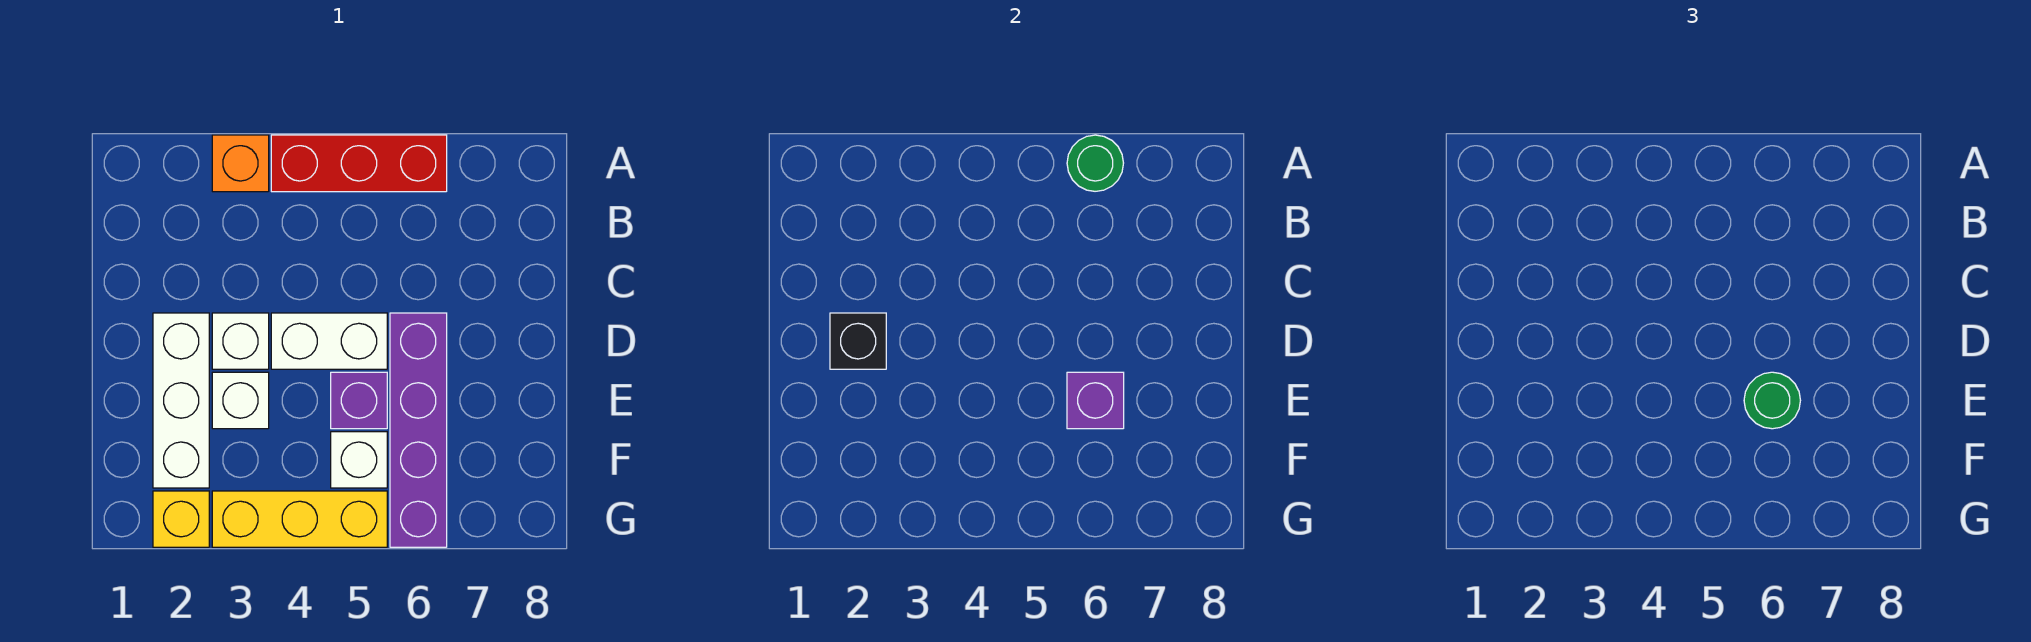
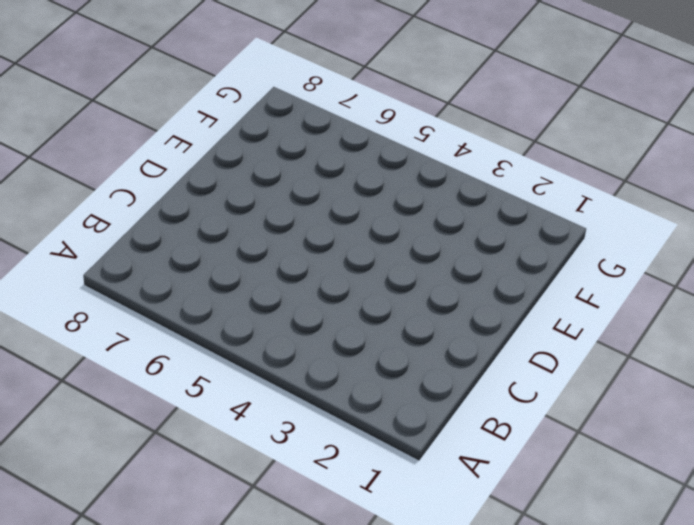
none -> orange brick A3 level 1
none -> red brick A4:A6 level 1
none -> white brick D2:F2 level 1

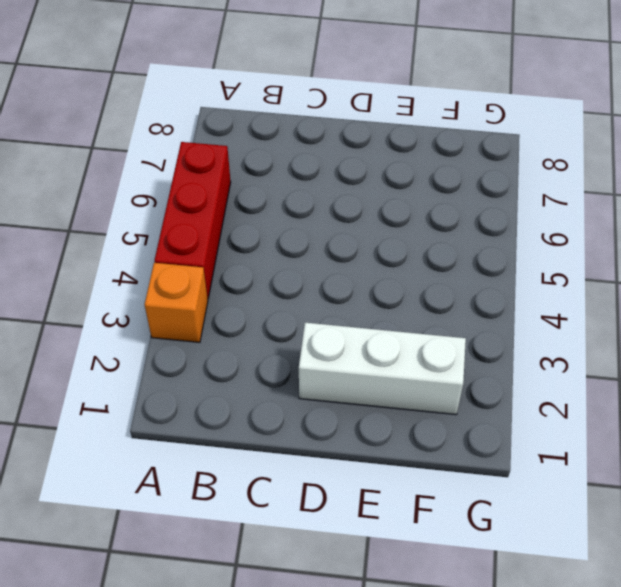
none -> white brick D3 level 1
none -> white brick D4:D5 level 1
none -> purple brick D6:G6 level 1

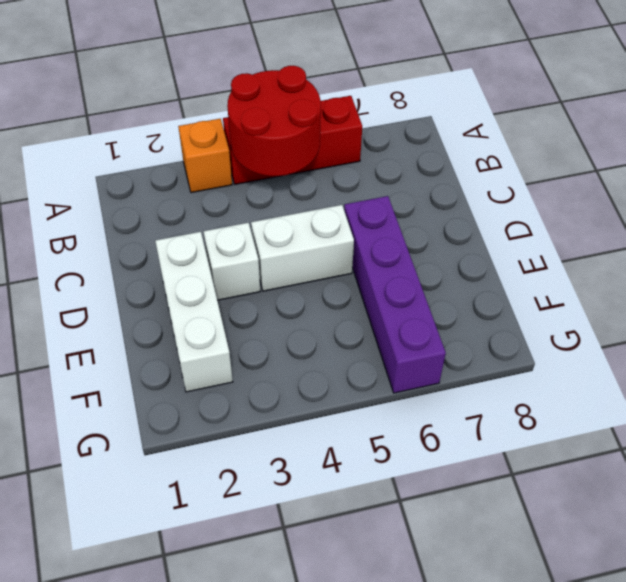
red round brick A4:B5 level 2 -> none
none -> white brick E3 level 1
none -> purple brick E5 level 1
none -> white brick F5 level 1

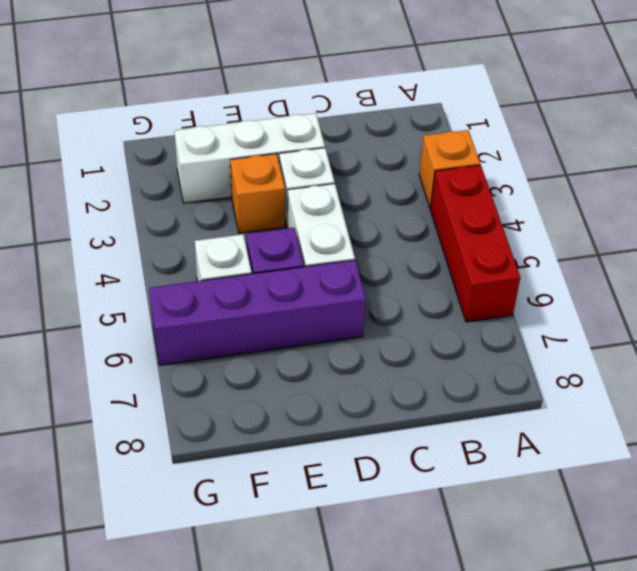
orange brick E3 level 1 -> white brick E3 level 1
none -> yellow brick G2 level 1
none -> yellow brick G3:G5 level 1
none -> green round brick A6 level 2

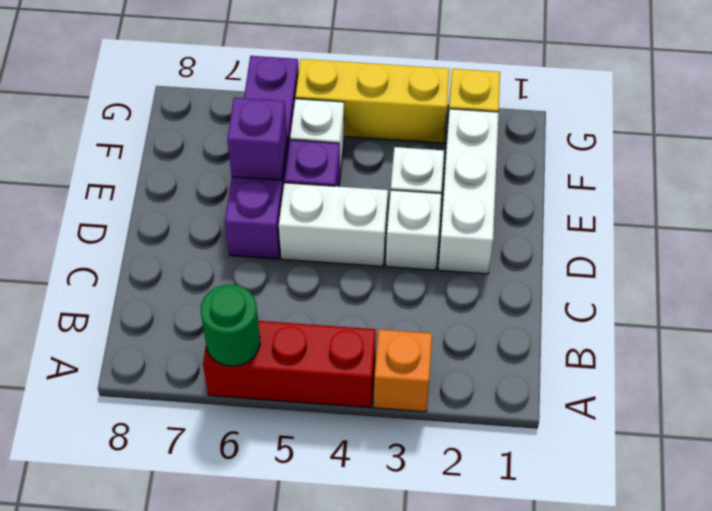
none -> black brick D2 level 2
none -> green round brick E6 level 3

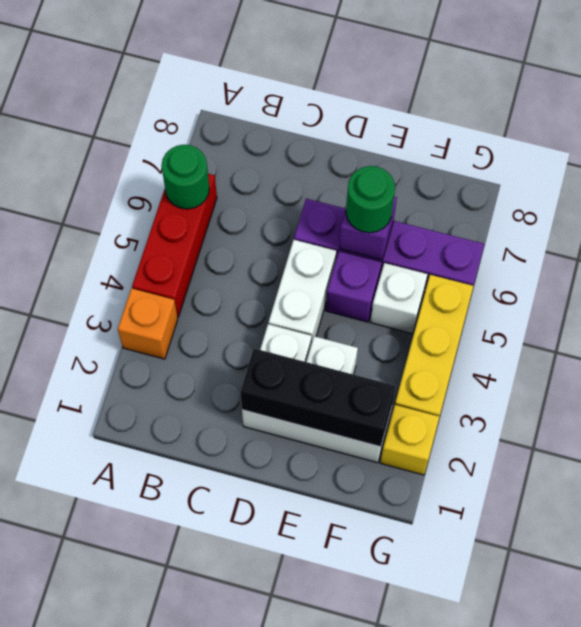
black brick D2:F2 level 2 -> black brick D2 level 2

